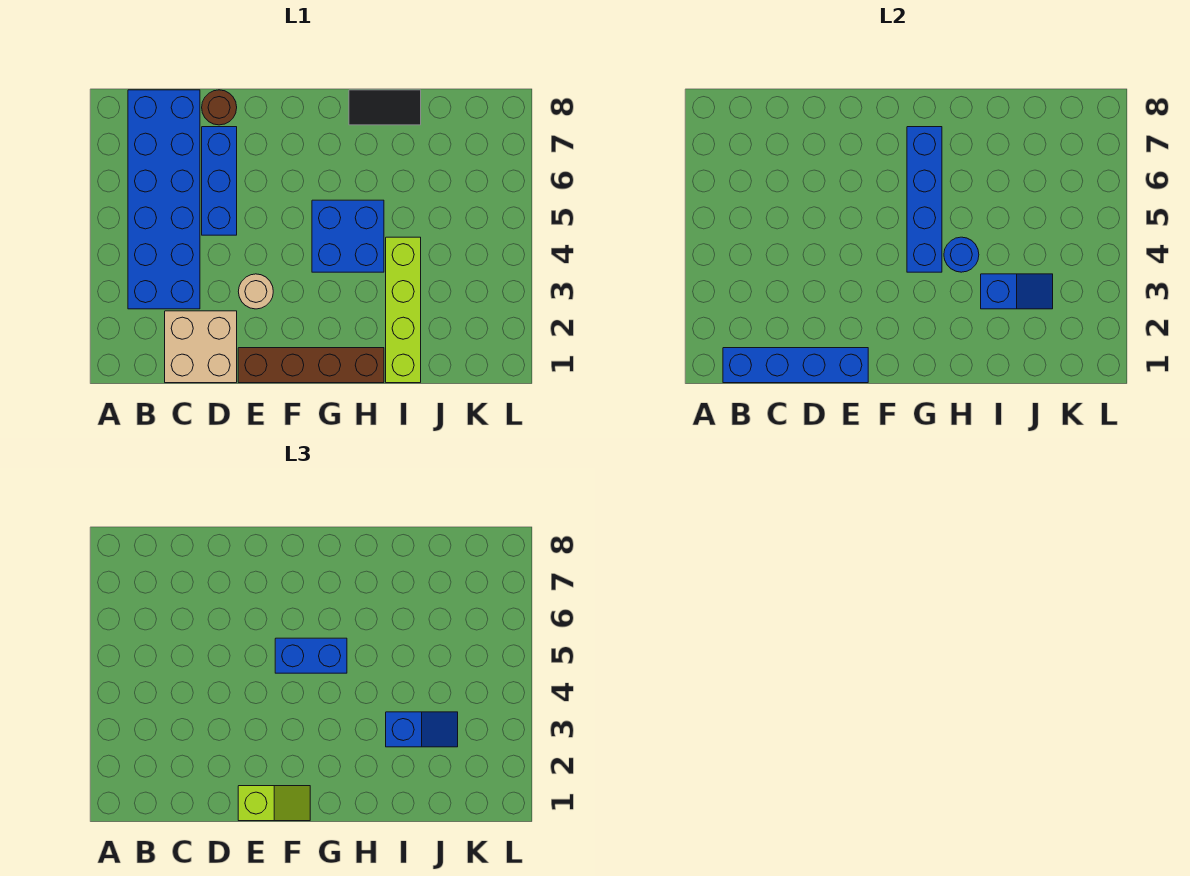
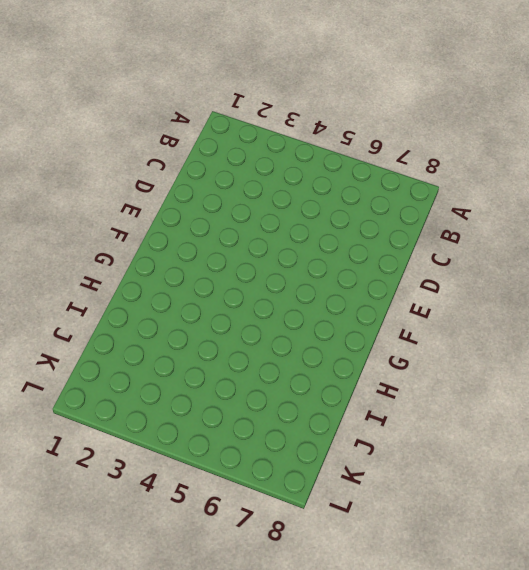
none -> blue brick B3:C8 level 1
none -> tan brick C1:D2 level 1
none -> blue brick D5:D7 level 1

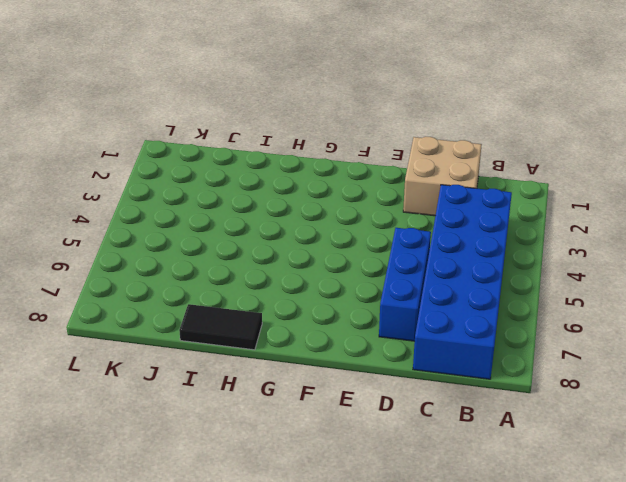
none -> brown round brick D8 level 1
none -> brown brick E1:H1 level 1
none -> tan round brick E3 level 1

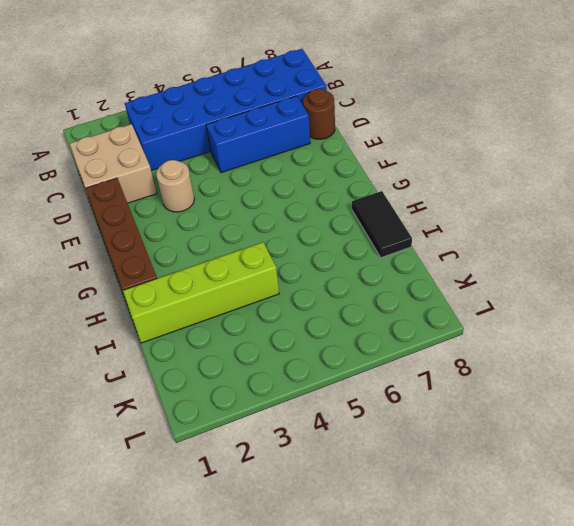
none -> blue brick G4:H5 level 1
none -> blue brick B1:E1 level 2
none -> blue brick G4:G7 level 2

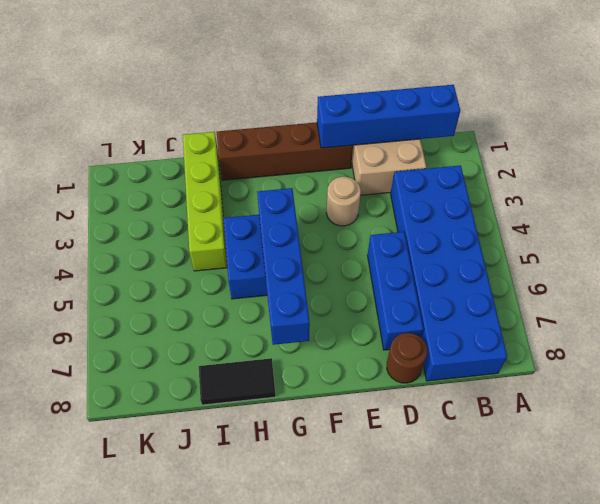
none -> blue round brick H4 level 2
none -> blue slope I3:J3 level 2 top I
none -> lime slope E1:F1 level 3 top E

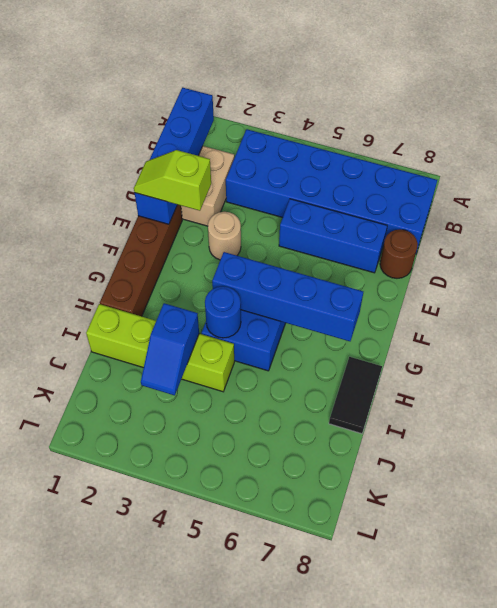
lime slope E1:E2 level 3 top 2 -> lime slope E1:F1 level 3 top E
none -> blue brick F5:G5 level 3
none -> blue slope I3:J3 level 3 top I

